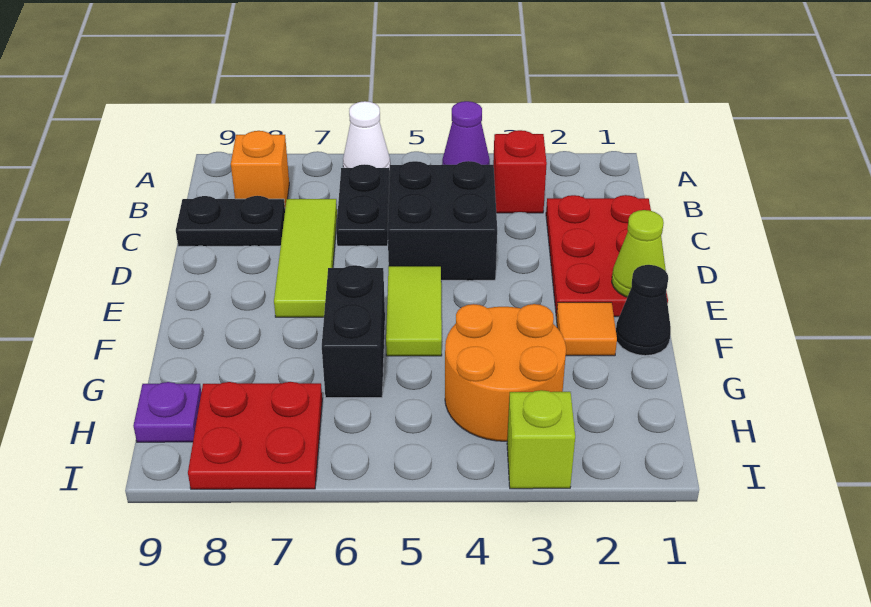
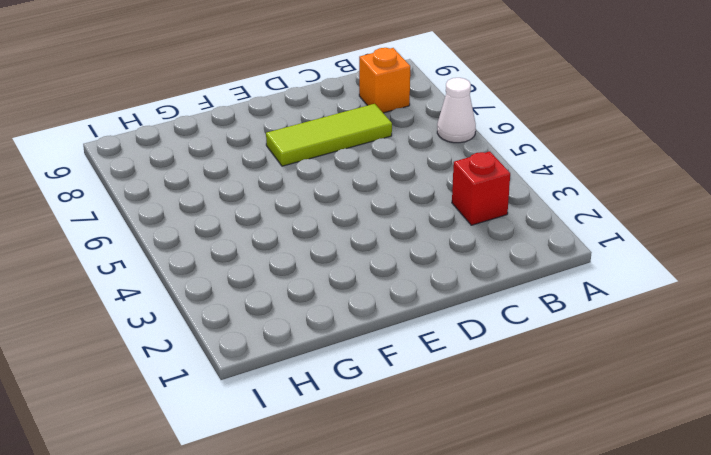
none -> purple cone A4 level 1
none -> black plate B6:C6 level 1
none -> red plate C1:E2 level 1

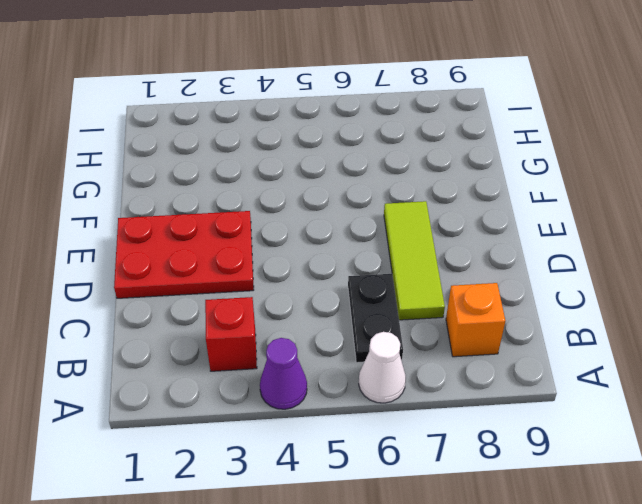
red plate D1:E3 level 1 -> red plate C1:E2 level 1
none -> black brick C4:D5 level 1
none -> black plate C8:C9 level 1
none -> lime tile E5:F5 level 1

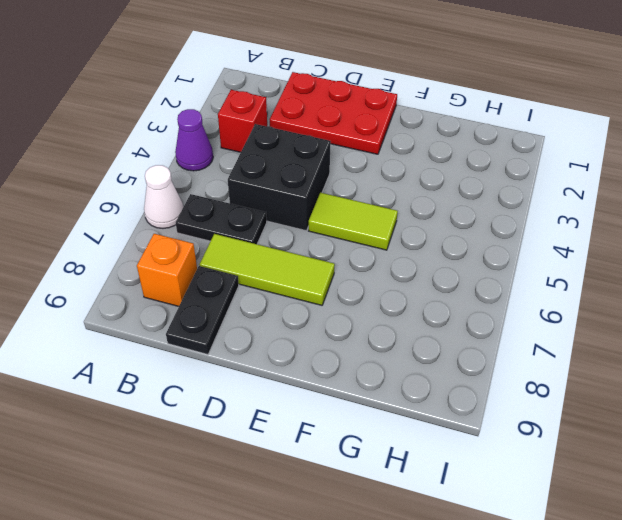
none -> black cone F1 level 1
none -> orange tile F2 level 1
none -> black brick F6:G6 level 1

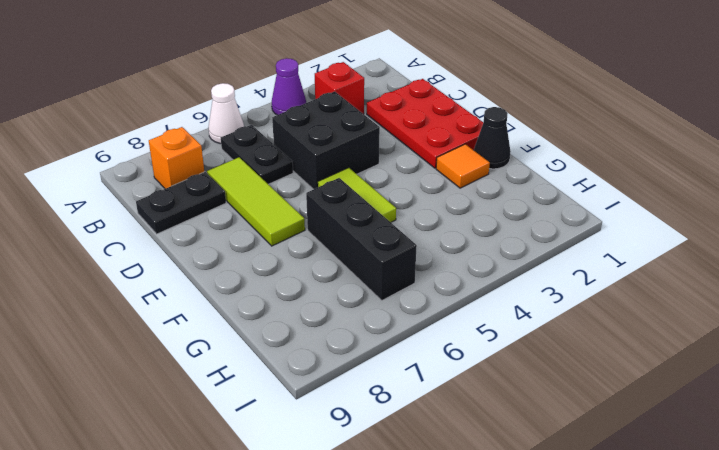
black brick F6:H6 level 1 -> black brick F6:G6 level 1
none -> orange round brick G3:H4 level 1
none -> red plate H7:I8 level 1
none -> purple plate H9 level 1

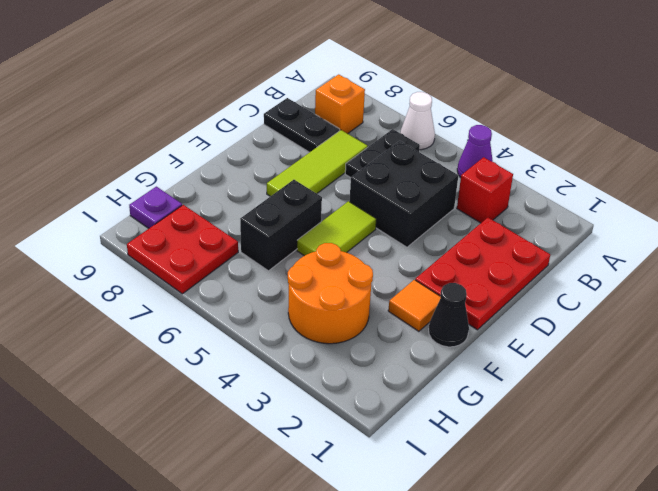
none -> lime brick I3 level 1
none -> lime cone E1 level 2

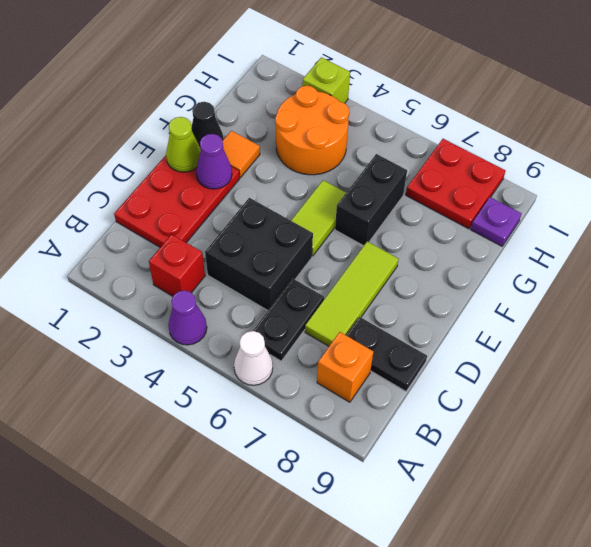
purple cone E2 level 2 -> none

